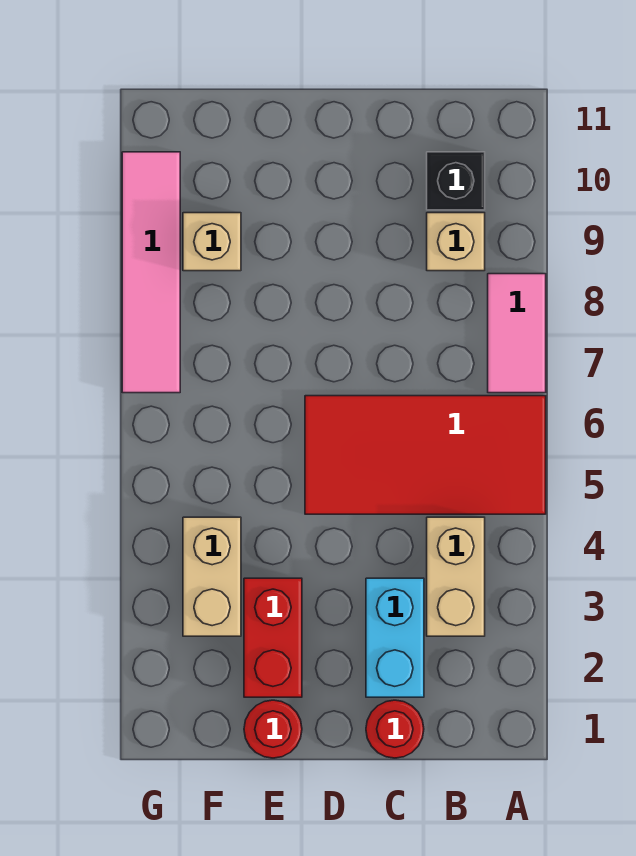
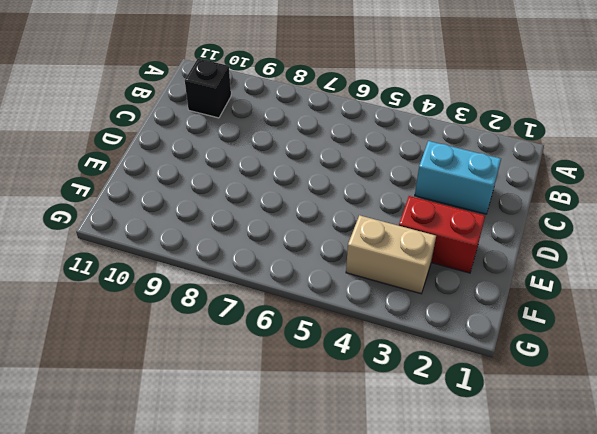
none -> red tile A5:D6 level 1
none -> pink tile A7:A8 level 1
none -> tan brick B3:B4 level 1

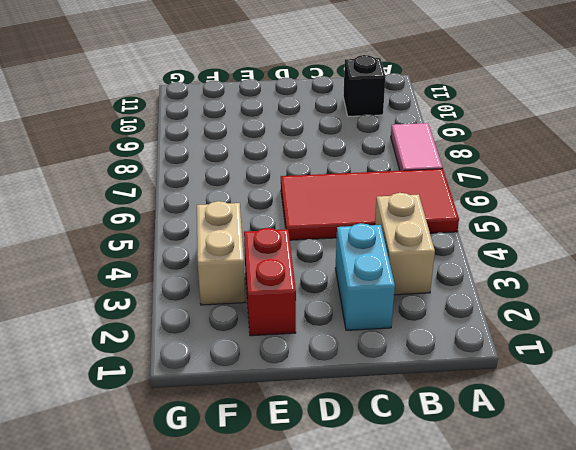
none -> tan brick B9 level 1
none -> red round brick C1 level 1
none -> red round brick E1 level 1

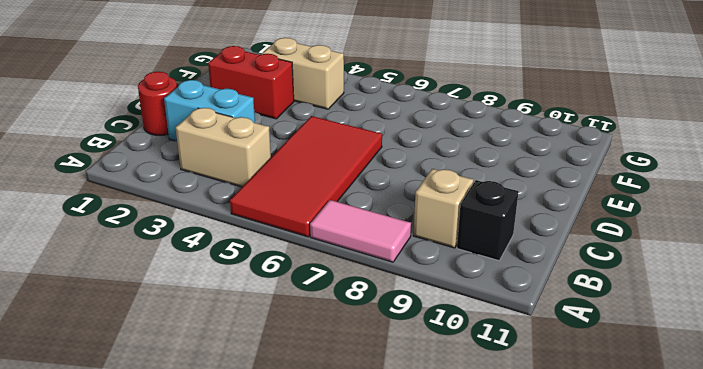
none -> red round brick E1 level 1
none -> tan brick F9 level 1
none -> pink tile G7:G10 level 1

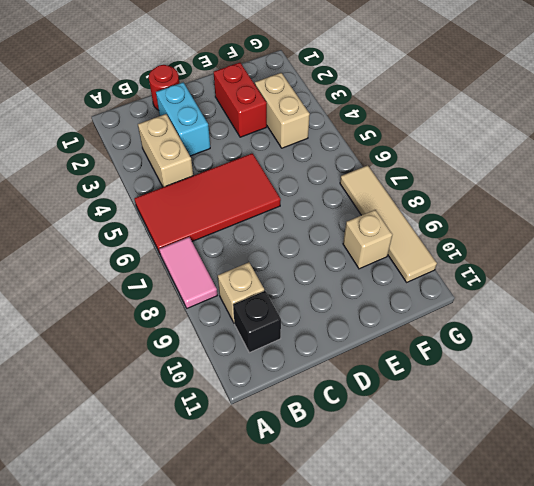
tan tile G7:G10 level 1 -> pink tile G7:G10 level 1
none -> red round brick E1 level 1

